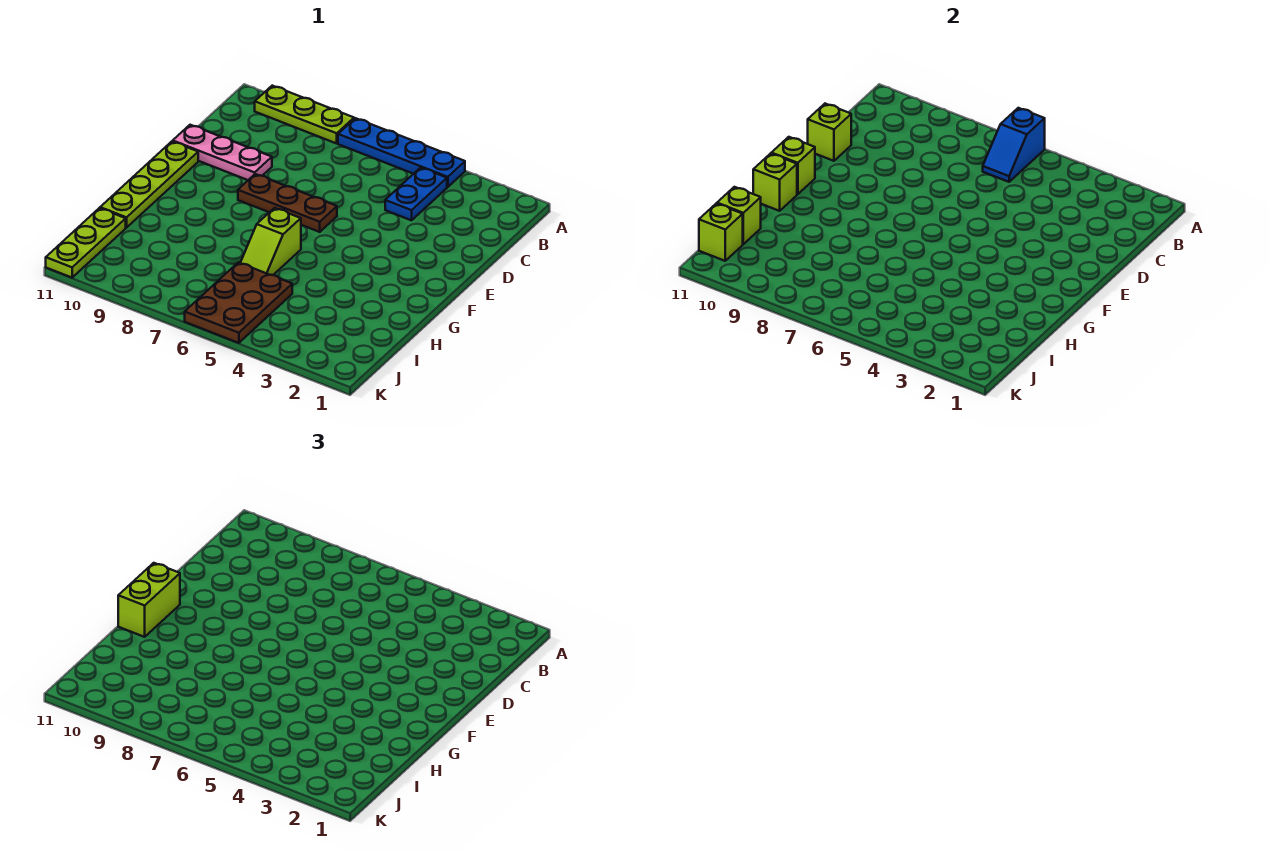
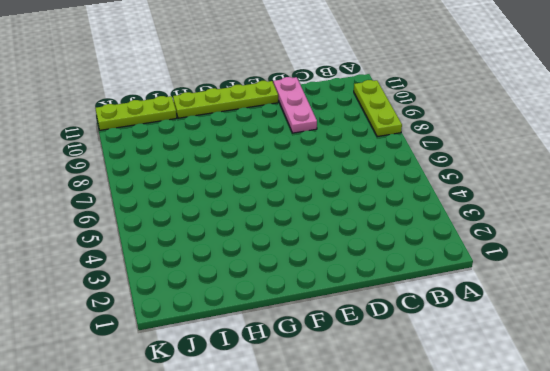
none -> blue plate A4:A7 level 1
none -> blue plate B4:C4 level 1
none -> brown plate E6:E8 level 1

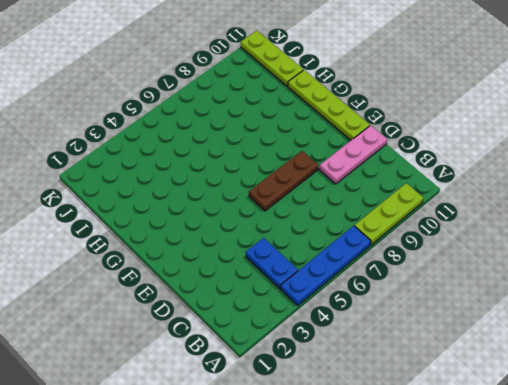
none -> lime slope G6:H6 level 1 top G
none -> brown plate I5:K6 level 1
none -> blue slope A6:B6 level 2 top A

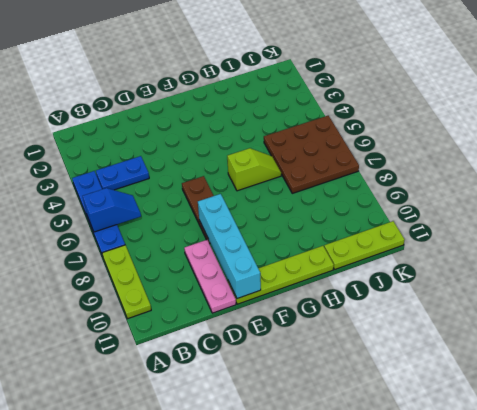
cyan brick E8:E11 level 2 -> none
brown plate I5:K7 level 1 -> brown plate I5:K6 level 1
none -> lime brick D11 level 2
none -> lime brick F11 level 2
none -> lime brick G11 level 2

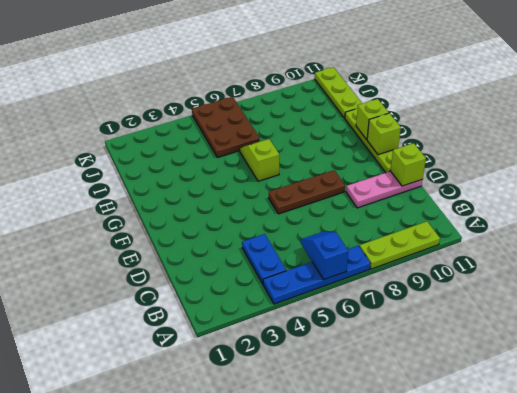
none -> lime brick I11 level 2
none -> lime brick J11 level 2
none -> lime brick F11:G11 level 3

